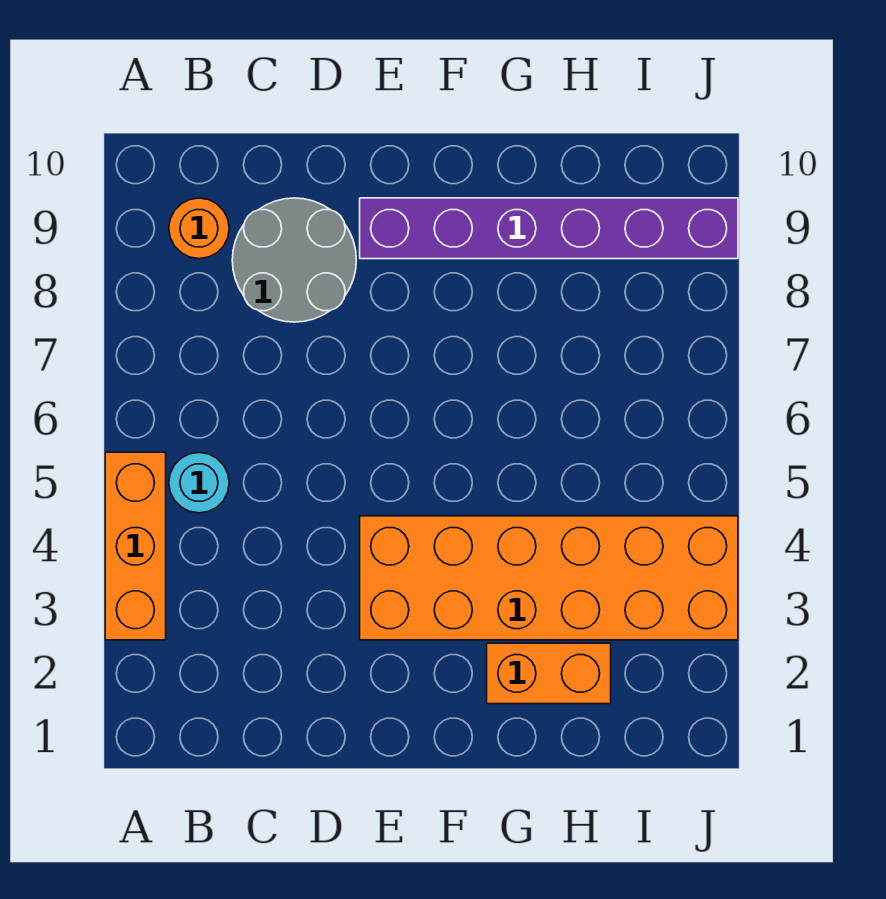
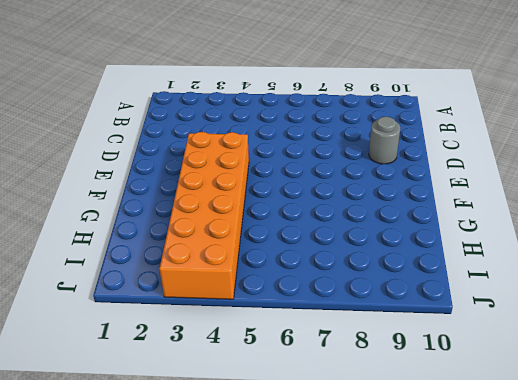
grey round brick D9 level 1 -> grey round brick C8:D9 level 1
none -> orange brick A3:A5 level 1
none -> cyan round brick B5 level 1

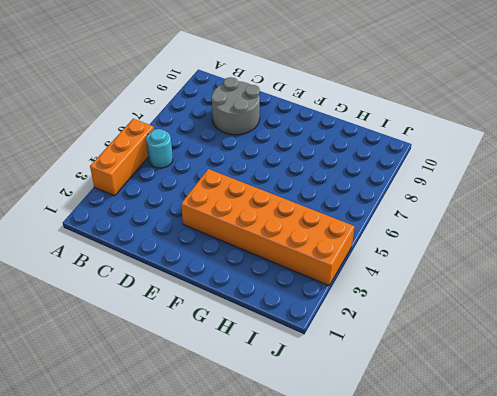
none -> orange round brick B9 level 1
none -> purple brick E9:J9 level 1

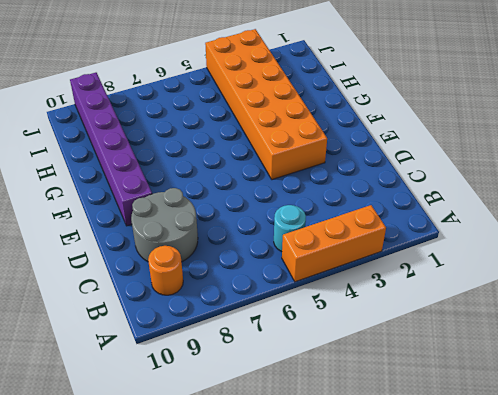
none -> orange brick G2:H2 level 1

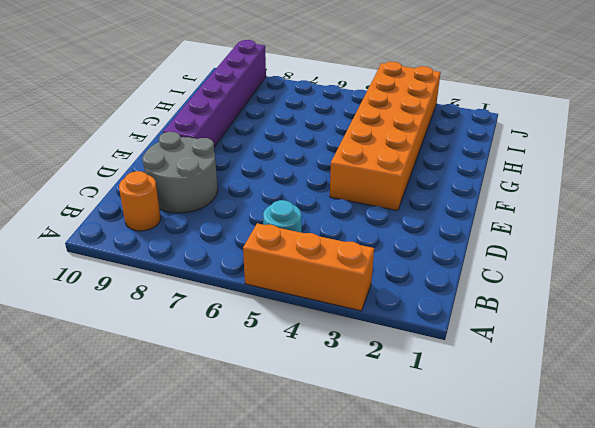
none -> orange brick G2:H2 level 1

